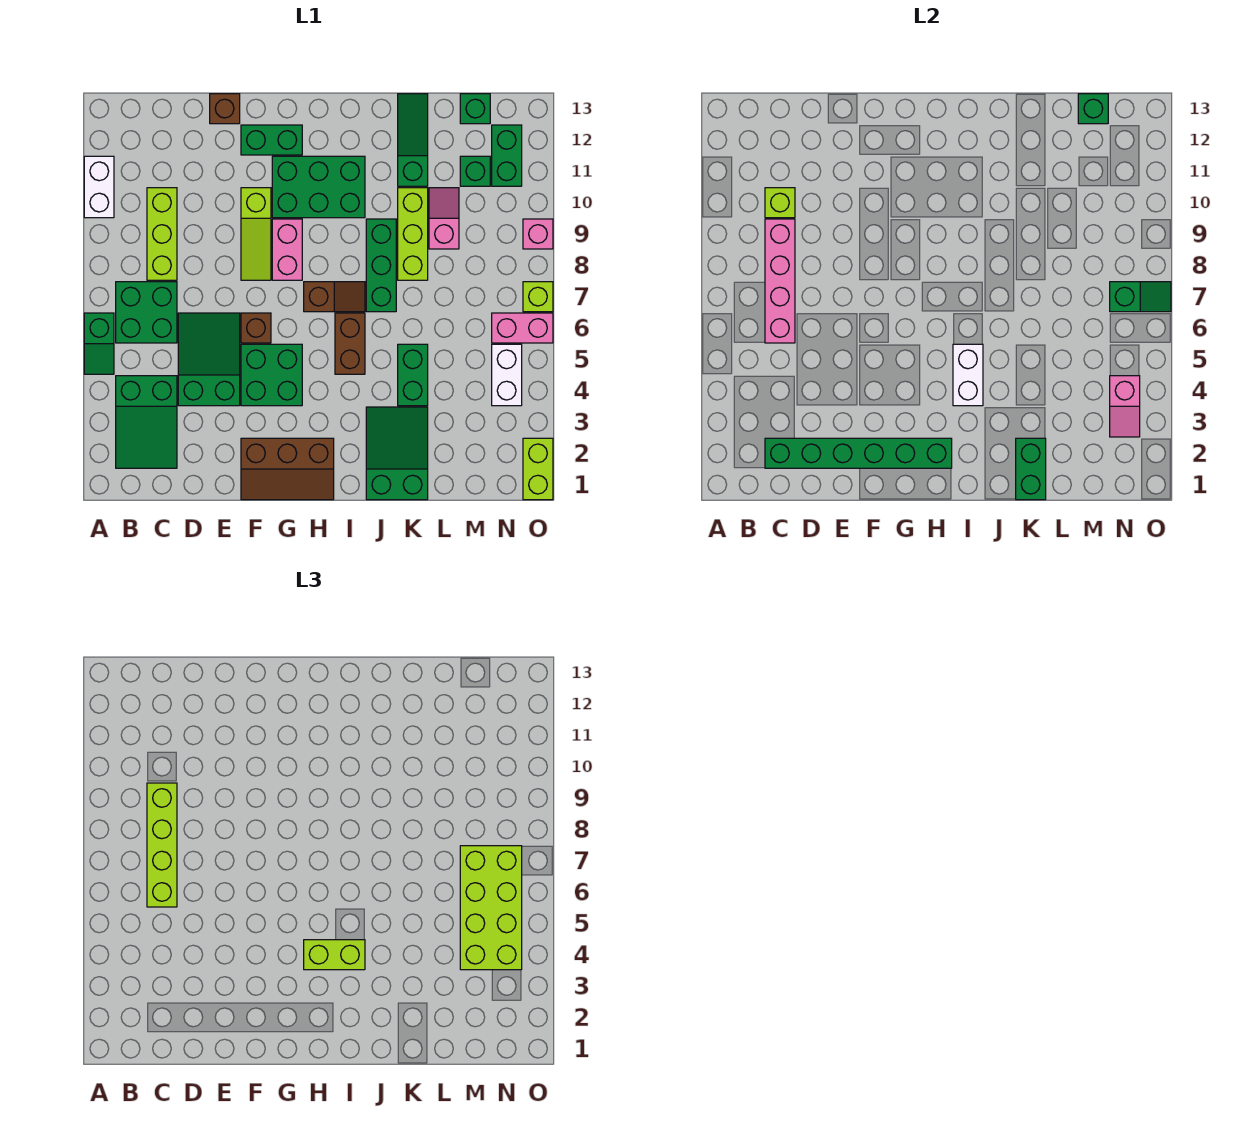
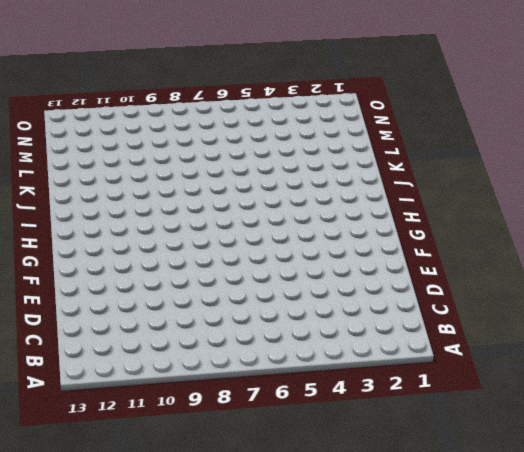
none -> green slope A5:A6 level 1 top 6
none -> white brick A10:A11 level 1
none -> green slope B2:C4 level 1 top 4
none -> green brick B6:C7 level 1

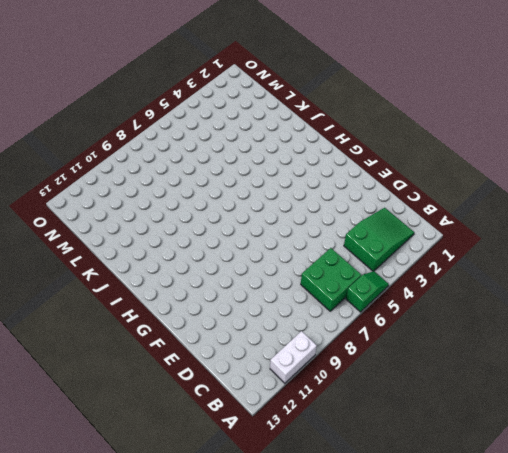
none -> lime brick C8:C10 level 1
none -> green slope D4:E6 level 1 top 4
none -> brown brick E13 level 1
none -> brown slope F1:H2 level 1 top 2

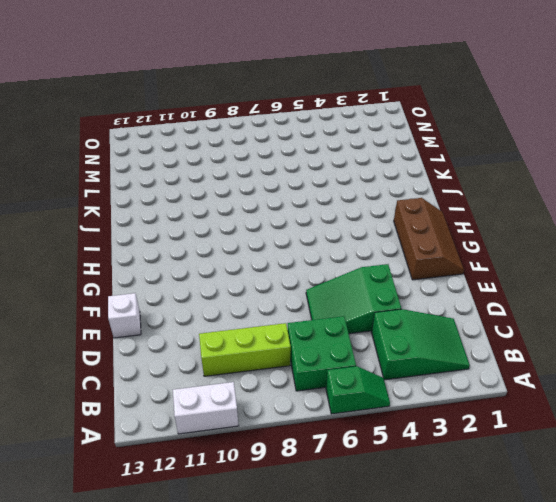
white brick E13 level 1 -> brown brick E13 level 1
none -> green brick F4:G5 level 1
none -> brown brick F6 level 1
none -> lime slope F8:F10 level 1 top 10
none -> green brick F12:G12 level 1

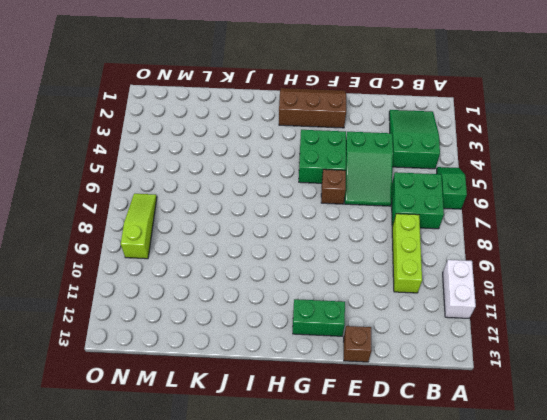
lime slope N7:N9 level 1 top 9 -> lime slope F8:F10 level 1 top 10
none -> pink brick G8:G9 level 1
none -> green brick G10:I11 level 1
none -> brown slope H7:I7 level 1 top H
none -> brown brick I5:I6 level 1

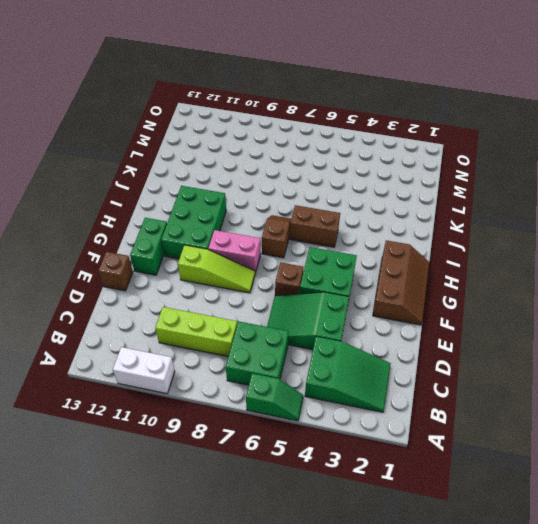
none -> green slope J1:K3 level 1 top 1
none -> green brick J7:J9 level 1
none -> green brick K4:K5 level 1
none -> lime brick K8:K10 level 1

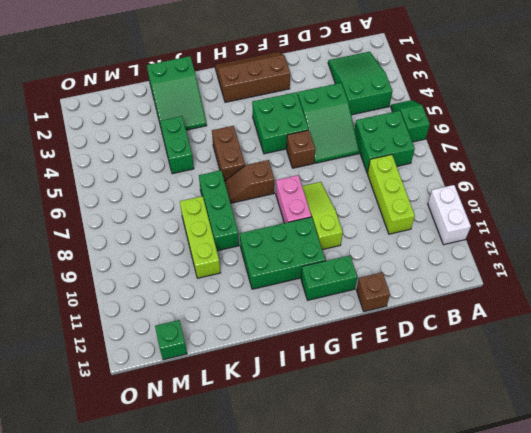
none -> green slope K11:K13 level 1 top 11
none -> pink slope L9:L10 level 1 top 9
none -> green brick M11 level 1
none -> white brick N4:N5 level 1

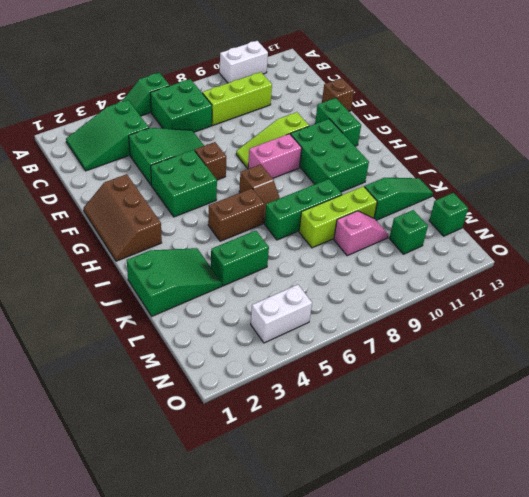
none -> pink brick N6:O6 level 1
none -> green brick N11:N12 level 1
none -> lime brick O1:O2 level 1
none -> lime brick O7 level 1

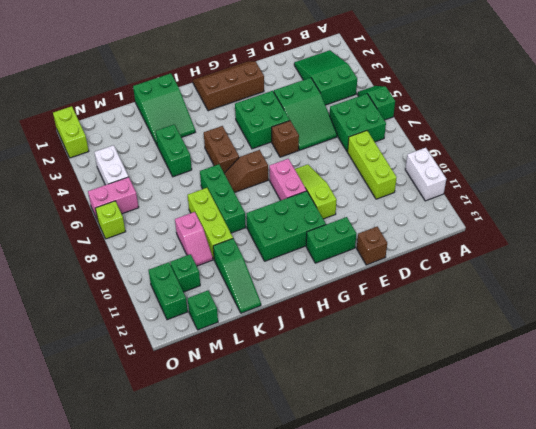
none -> pink brick O9 level 1
none -> green brick C2:H2 level 2
none -> pink brick C6:C9 level 2
none -> lime brick C10 level 2

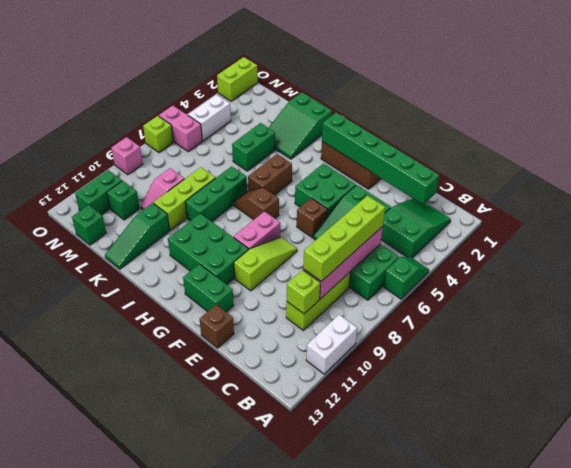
none -> white brick I4:I5 level 2
none -> green brick K1:K2 level 2
none -> green brick M13 level 2
none -> pink slope N3:N4 level 2 top 4

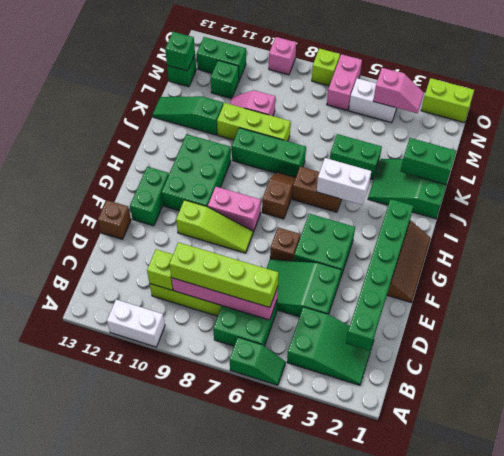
none -> green slope N7:O7 level 2 top N
none -> lime brick H4:I4 level 3
none -> lime brick M4:N7 level 3

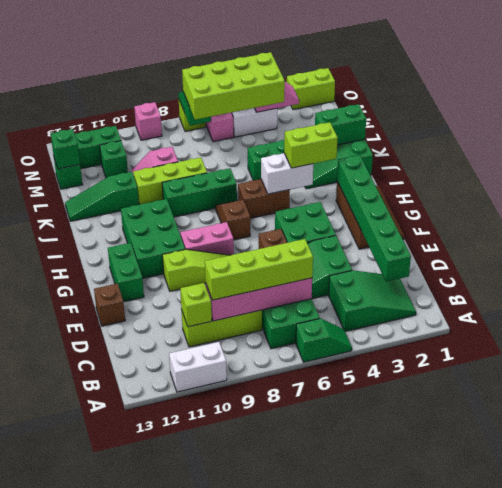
lime brick I3:I4 level 3 -> lime brick H4:I4 level 3

